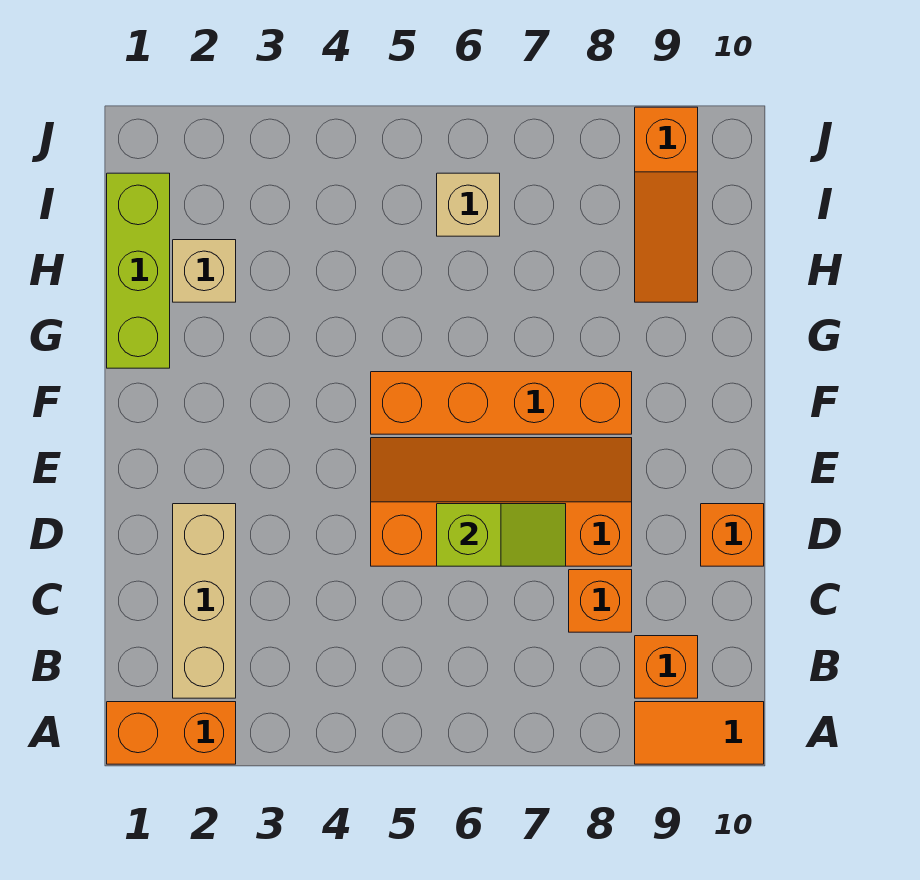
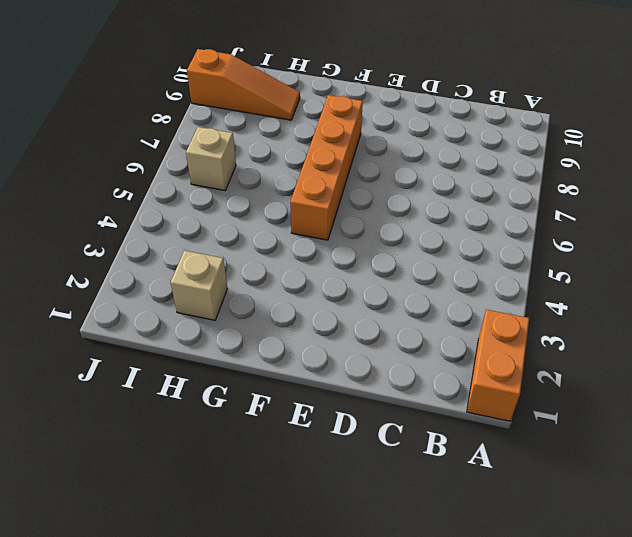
none -> orange tile A9:A10 level 1
none -> tan brick B2:D2 level 1
none -> orange brick B9 level 1

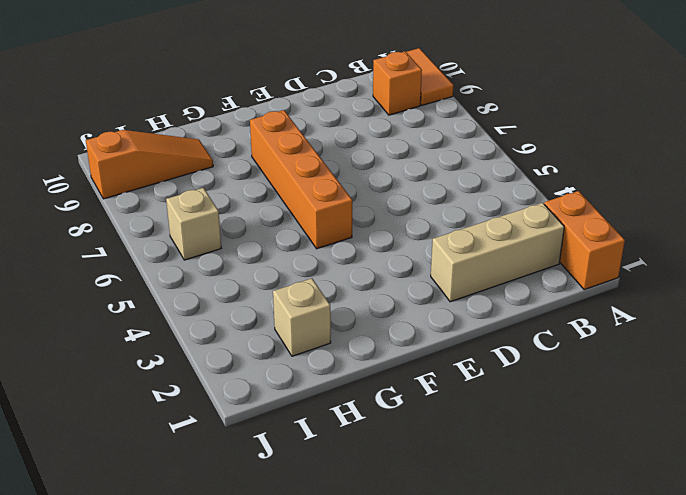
none -> orange brick C8 level 1
none -> orange slope D5:E8 level 1 top D
none -> orange brick D10 level 1

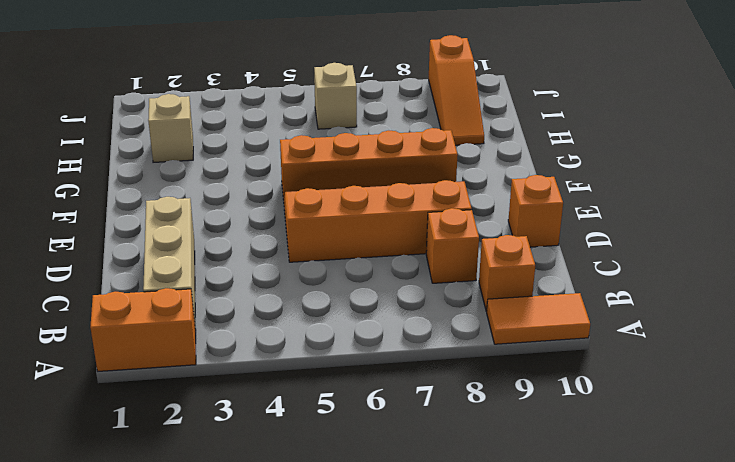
none -> lime brick G1:I1 level 1
none -> lime slope D6:D7 level 2 top 6

